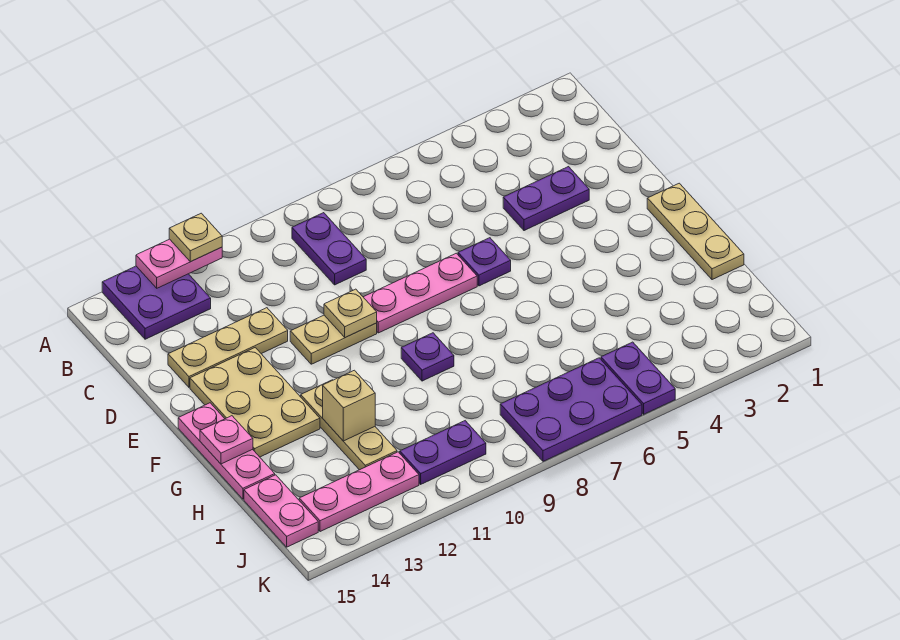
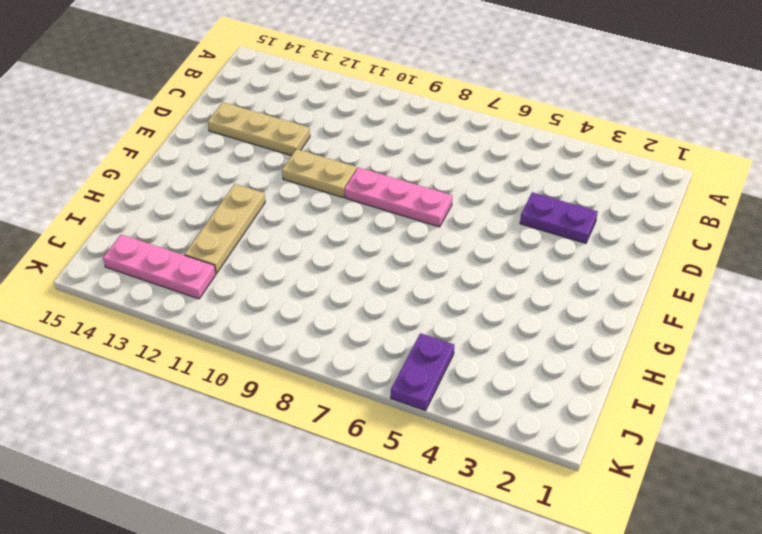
none -> purple plate A13:B14 level 1
none -> purple plate B9:C9 level 1
none -> purple plate E6 level 1

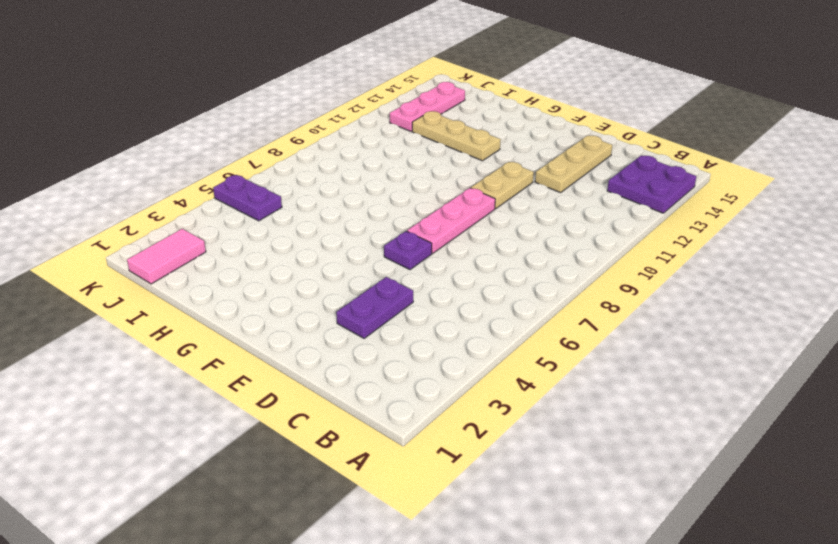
pink tile J1:J2 level 1 -> none
none -> purple plate B9:C9 level 1
none -> tan plate E13:G14 level 1
none -> tan plate F1:H1 level 1

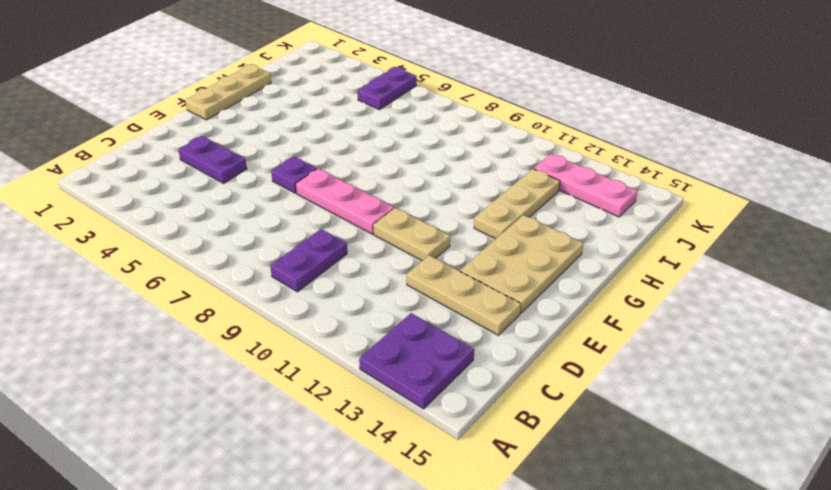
none -> pink plate F15:H15 level 1
none -> purple plate G9 level 1
none -> pink plate I15:J15 level 1

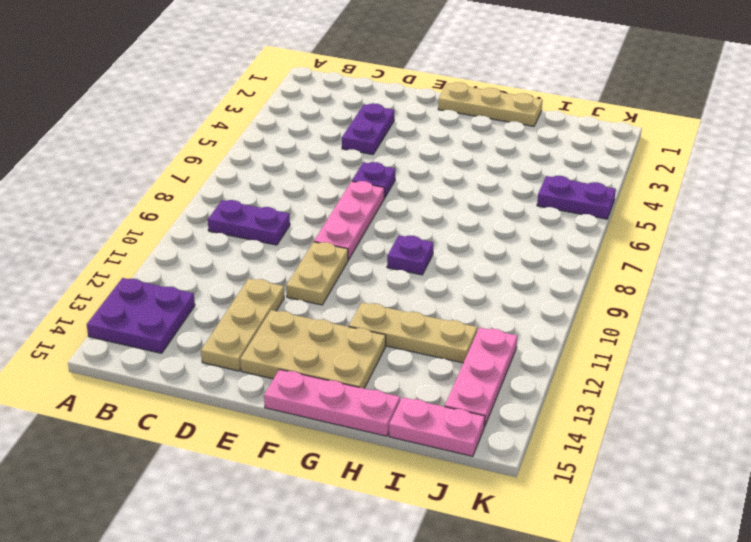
none -> purple plate J6:K8 level 1
none -> purple plate J10:J11 level 1
none -> pink plate A12:A13 level 2

